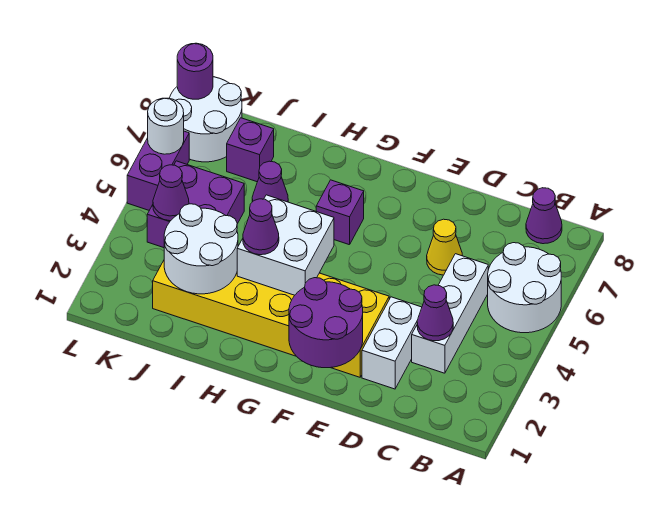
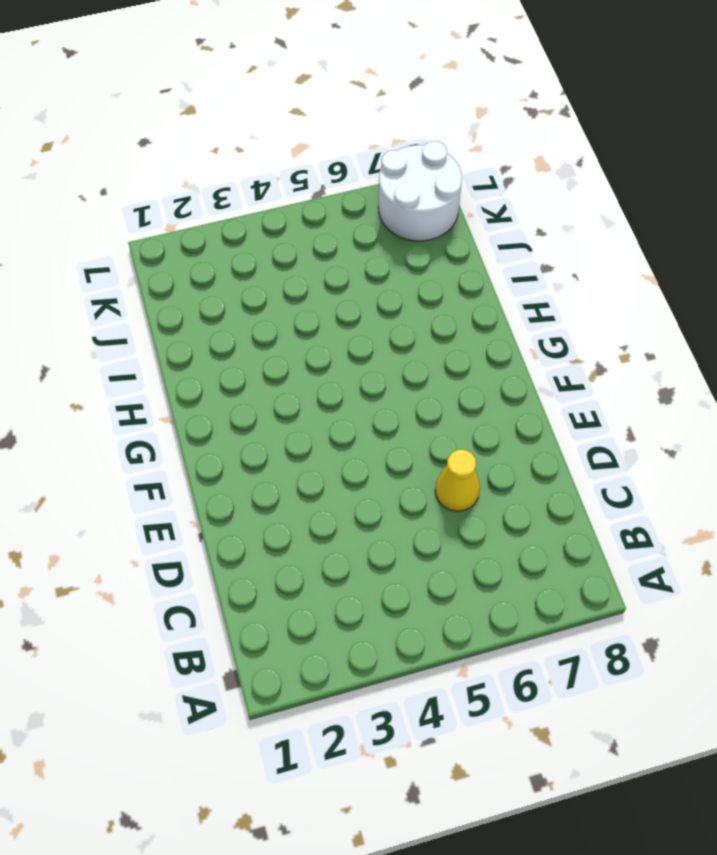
none -> white round brick A5:B6 level 1
none -> purple cone B8 level 1
none -> white brick C3:C5 level 1

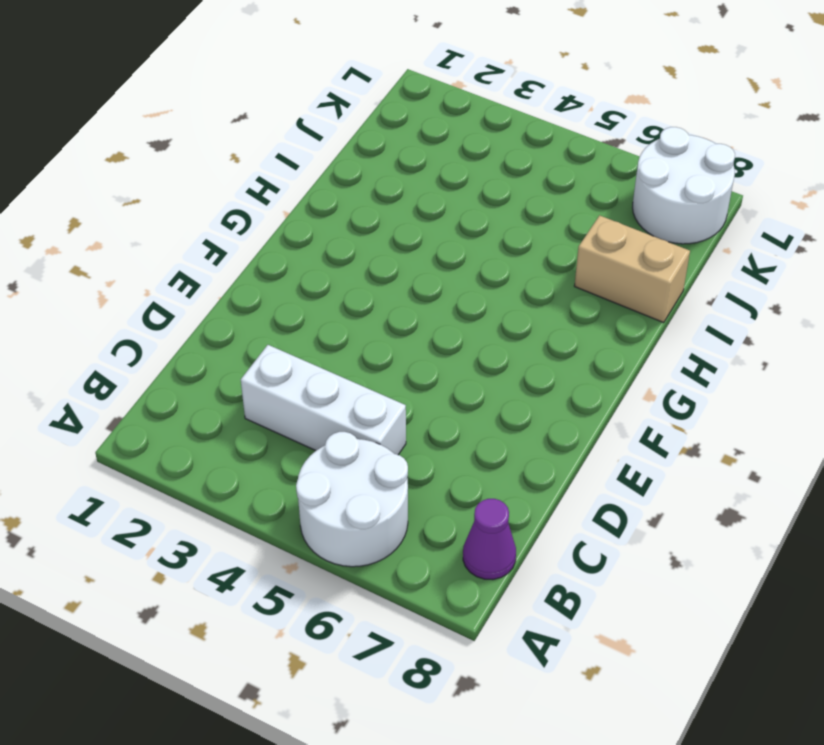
tan brick I7:I8 level 1 -> none
none -> white brick D2:D3 level 1
none -> yellow cone D6 level 1
none -> yellow brick E2:J3 level 1

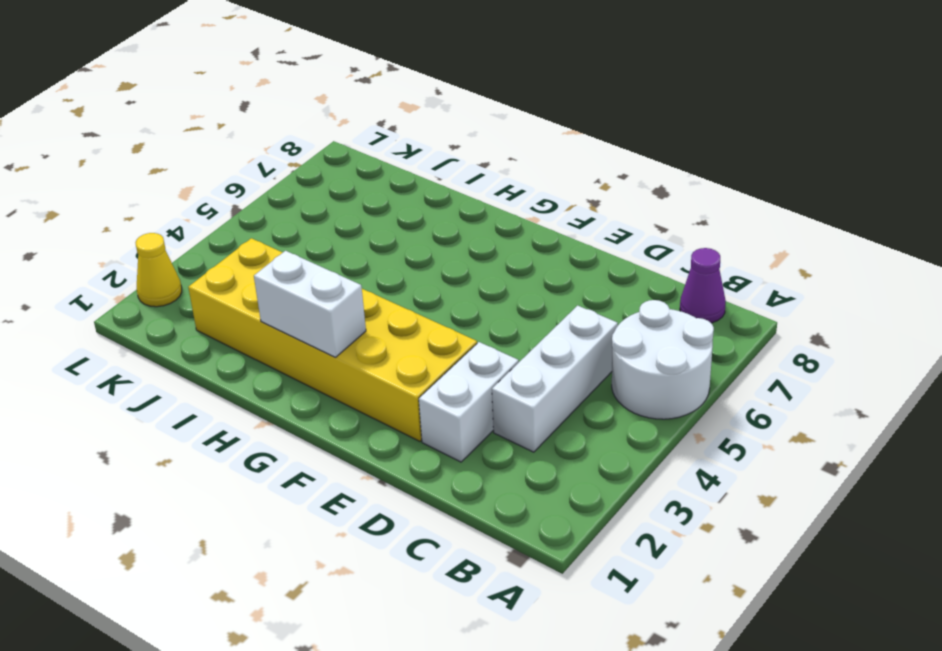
white brick G2:H2 level 2 -> none
yellow cone L2 level 1 -> yellow cone D6 level 1
none -> purple brick G6 level 1
none -> purple cone I6 level 1
none -> purple brick J4:K5 level 1

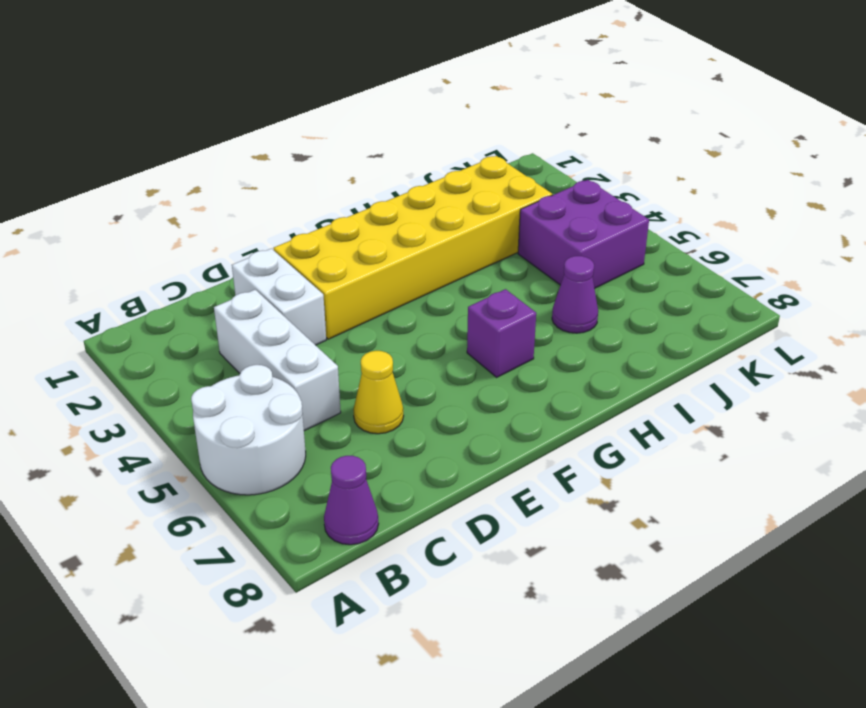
none -> purple brick J7 level 1
none -> white round brick K7:L8 level 1
none -> purple brick L5:L6 level 1

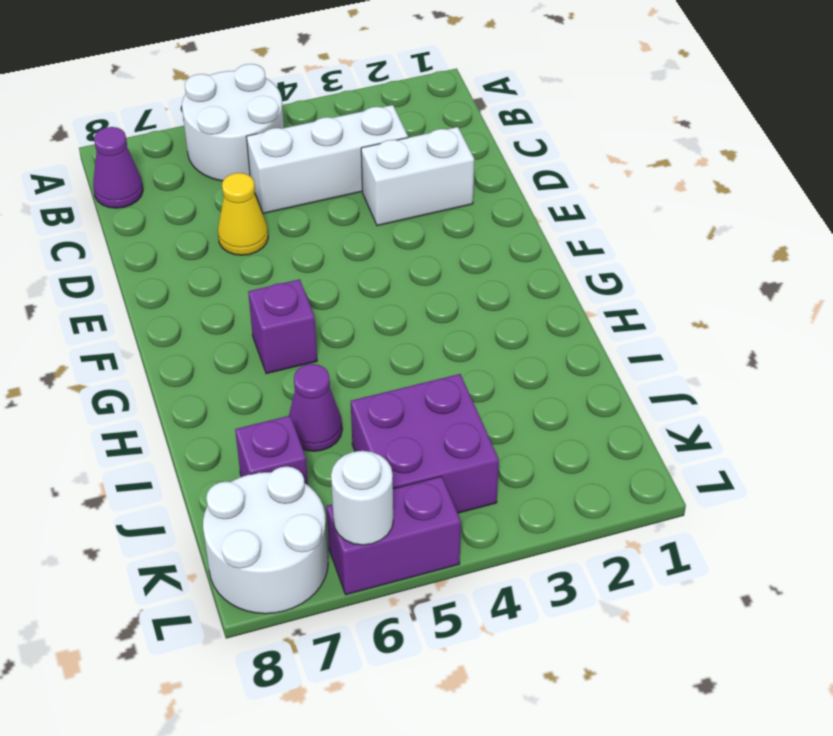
none -> yellow brick E2:J3 level 1
none -> purple cone C3 level 2
none -> purple round brick E1:F2 level 2

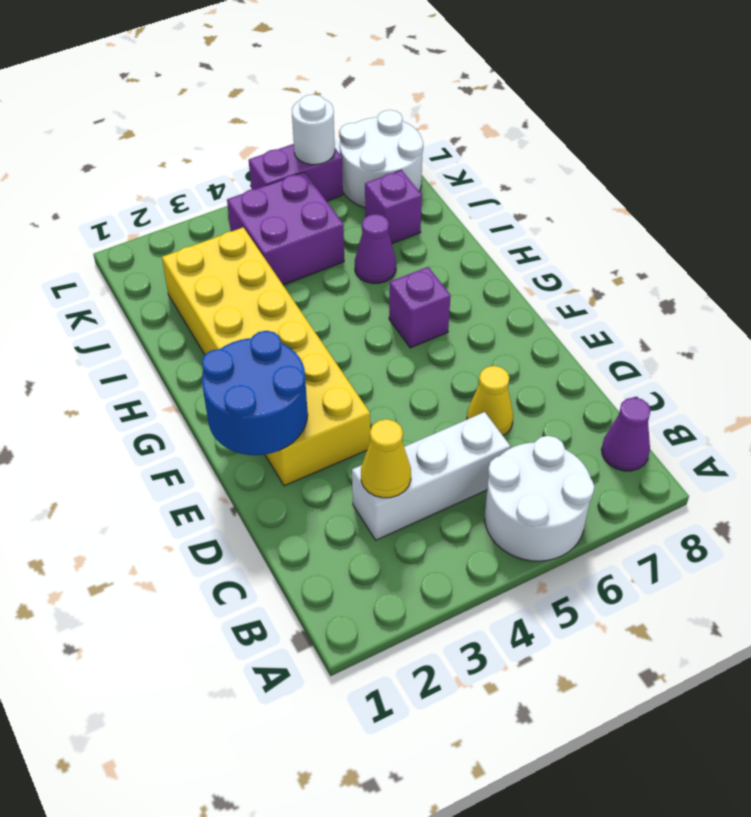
yellow cone C3 level 2 -> purple cone C3 level 2
blue round brick E1:F2 level 2 -> purple round brick E1:F2 level 2
none -> white brick D2:D3 level 1
none -> white brick G3:H4 level 2
none -> white round brick I2:J3 level 2

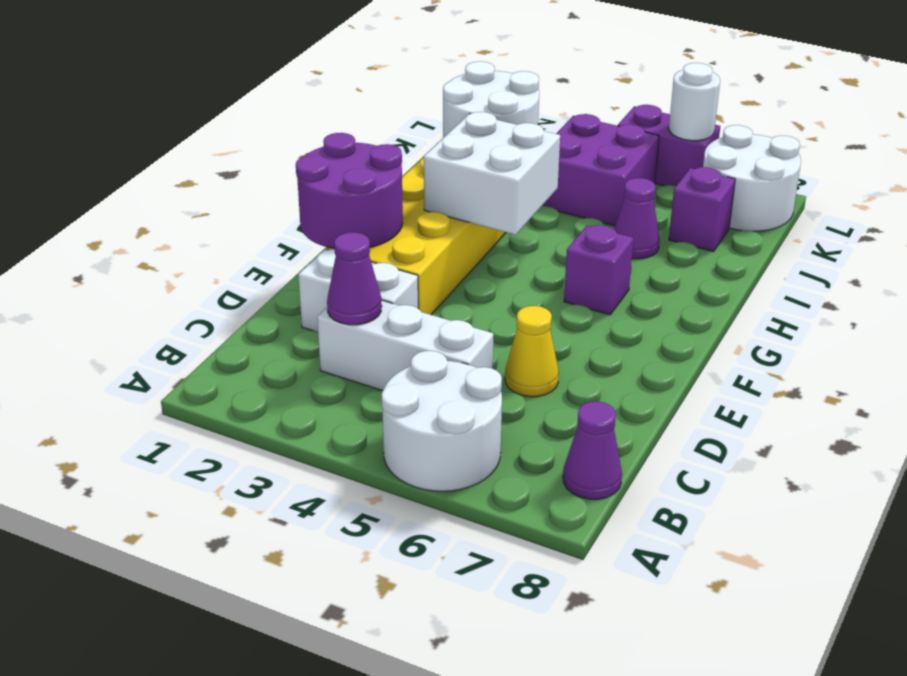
none -> purple cone K4 level 2
none -> purple round brick L8 level 2
none -> purple cone H3 level 3

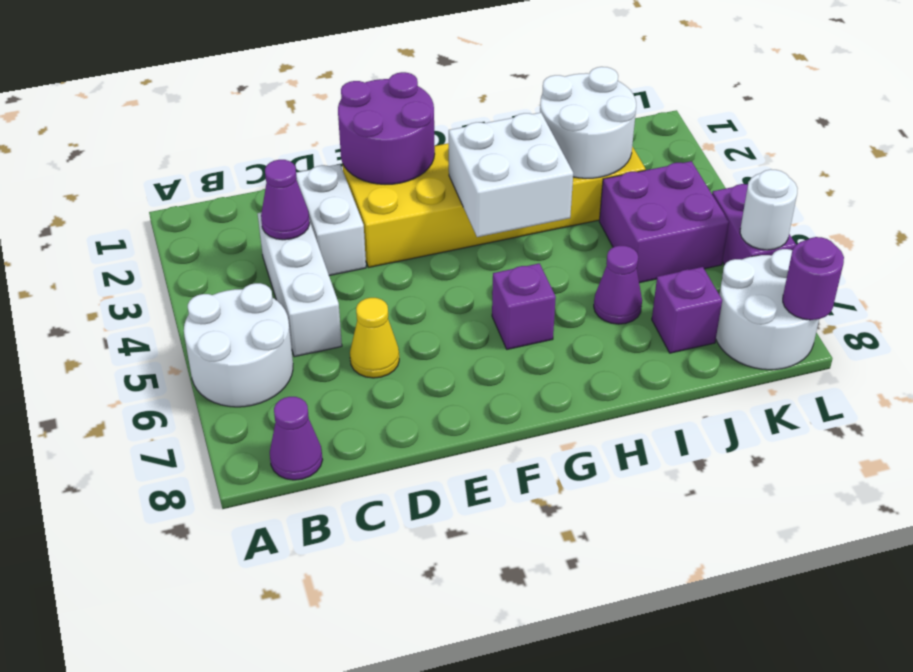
none -> purple cone K4 level 2
none -> purple cone H3 level 3

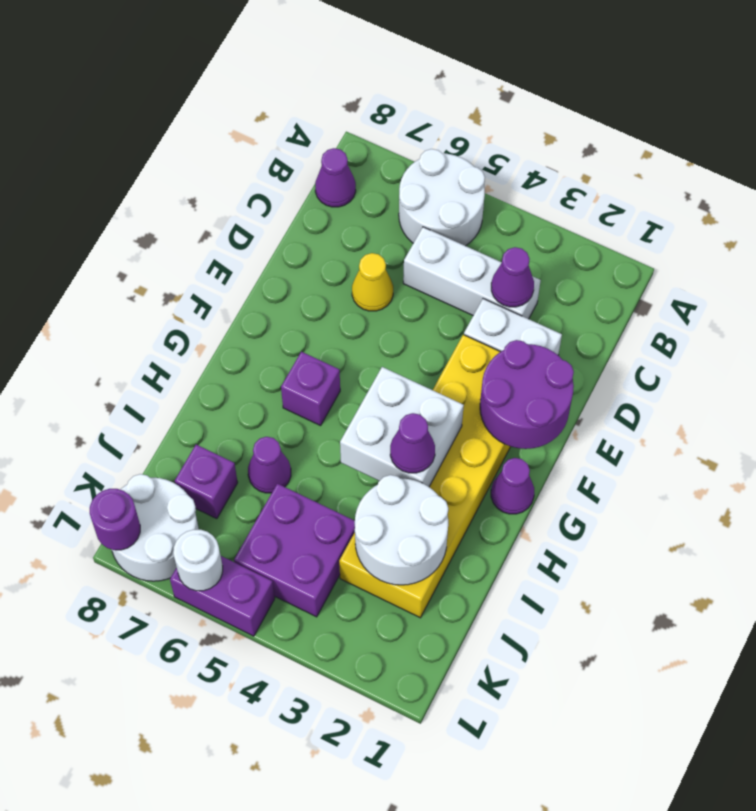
purple cone G1 level 1 -> purple cone K4 level 2

